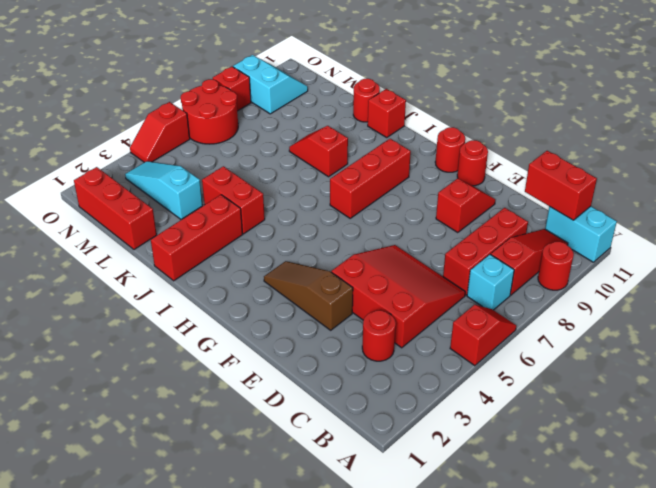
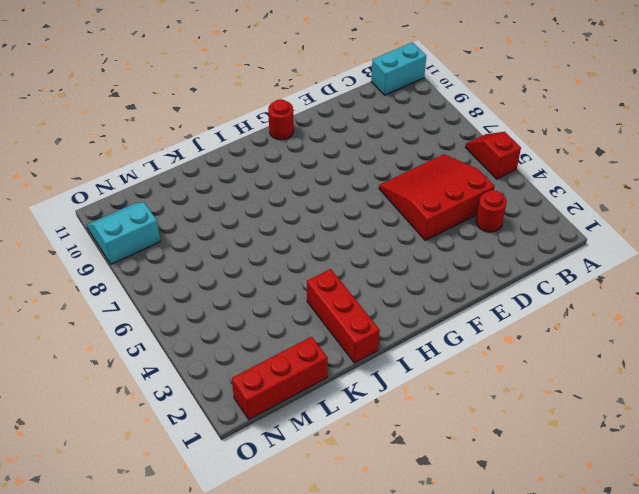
none -> red round brick A9 level 1
none -> cyan brick B7 level 1
none -> red slope B8:B10 level 1 top 8

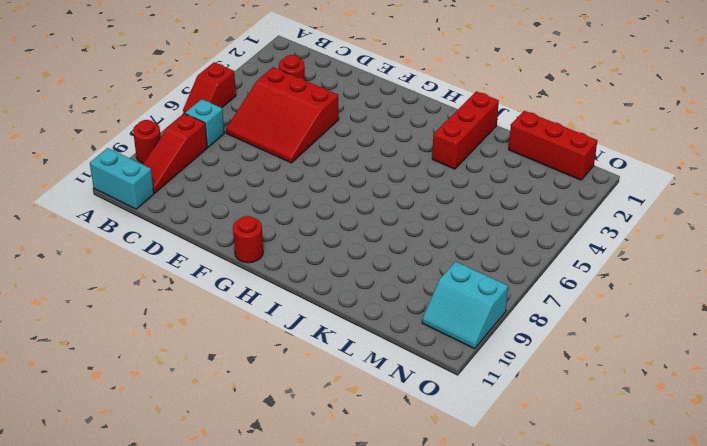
none -> red brick C7:C9 level 1
none -> brown slope E3:G3 level 1 top E
none -> red slope E9:E10 level 1 top 9

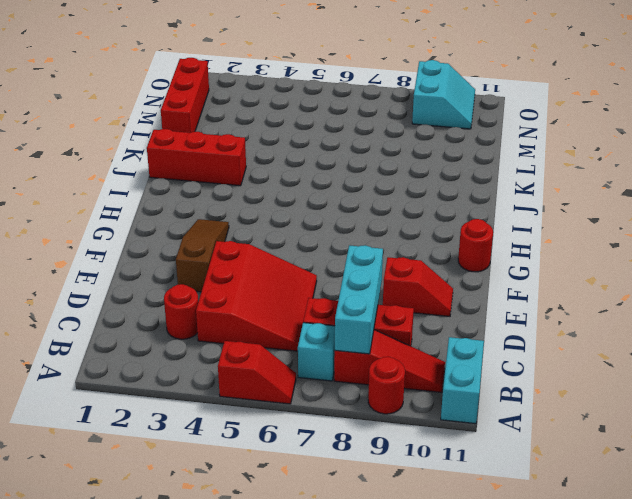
cyan brick B8:D8 level 2 -> none
none -> red round brick F11 level 1
none -> red brick H7:H9 level 1
none -> red brick J4:K4 level 1

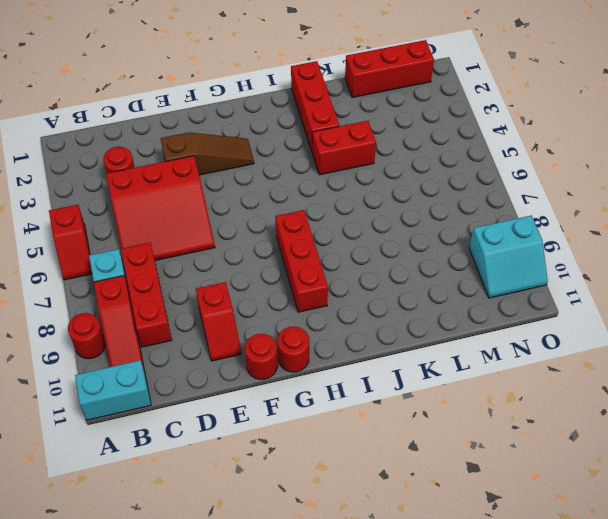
none -> red slope J8:K8 level 1 top J
none -> red brick J11 level 1
none -> red round brick K11 level 1

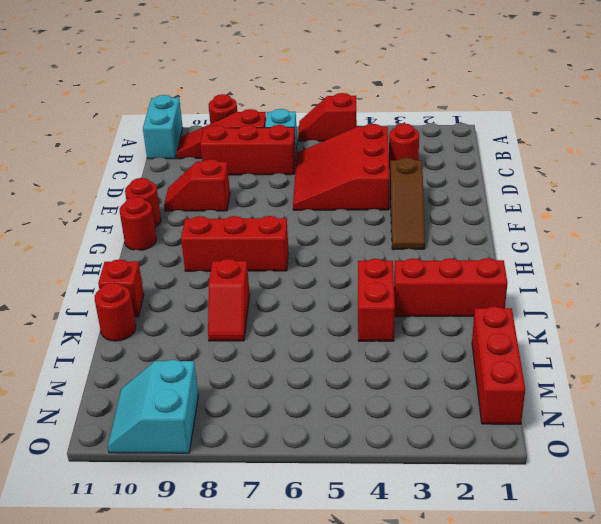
none -> cyan slope L3:N3 level 1 top L
none -> red round brick N6:O7 level 1
none -> red slope O4:O5 level 1 top 5

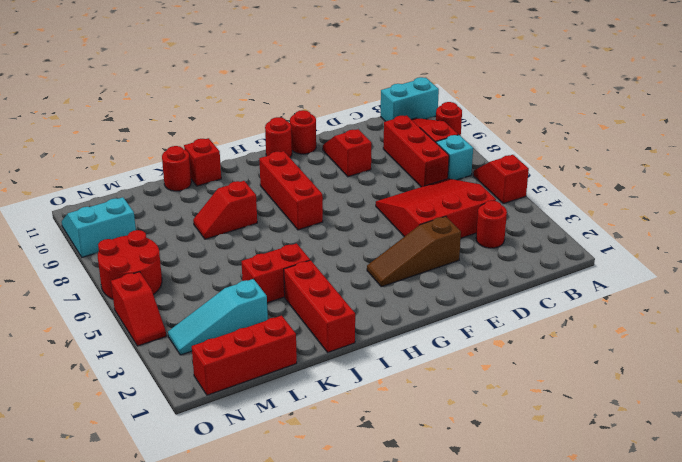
none -> red brick O8 level 1
none -> red brick B11:C11 level 2

